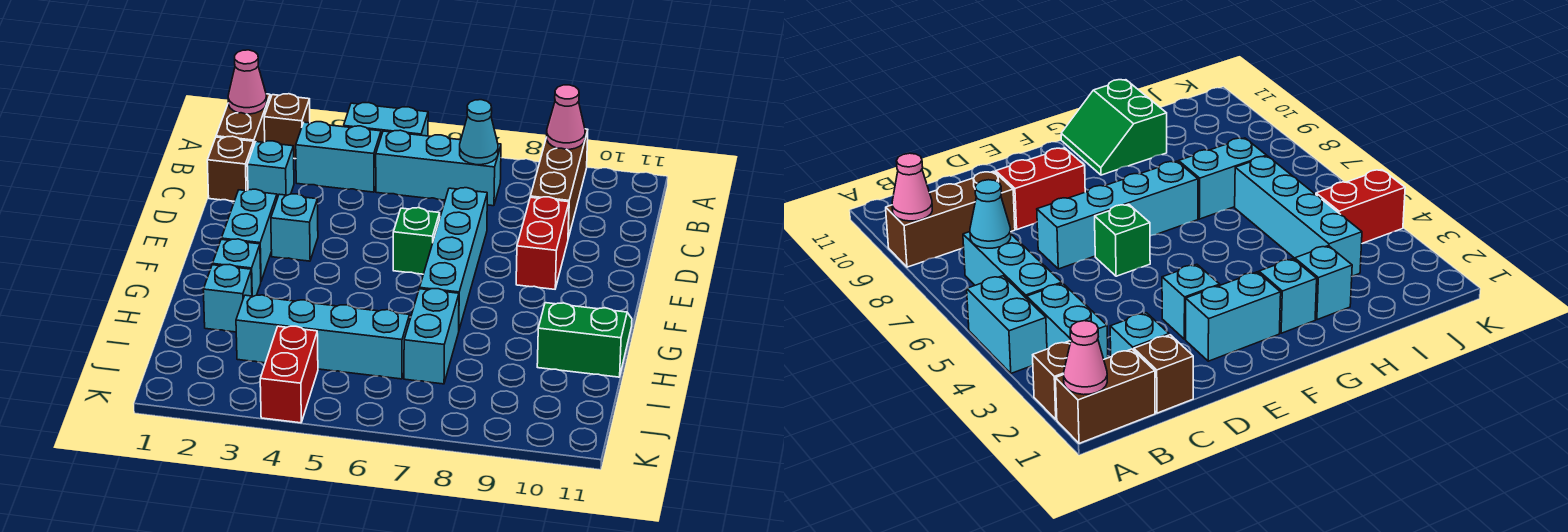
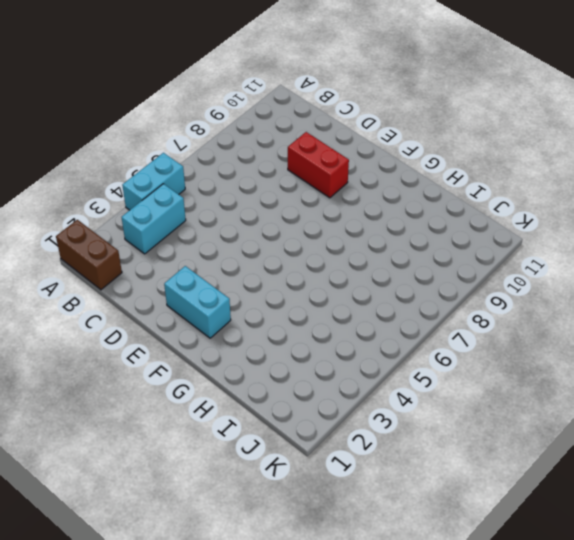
none -> brown brick A2 level 1
none -> brown brick A9:C9 level 1
none -> cyan brick B5:B7 level 1

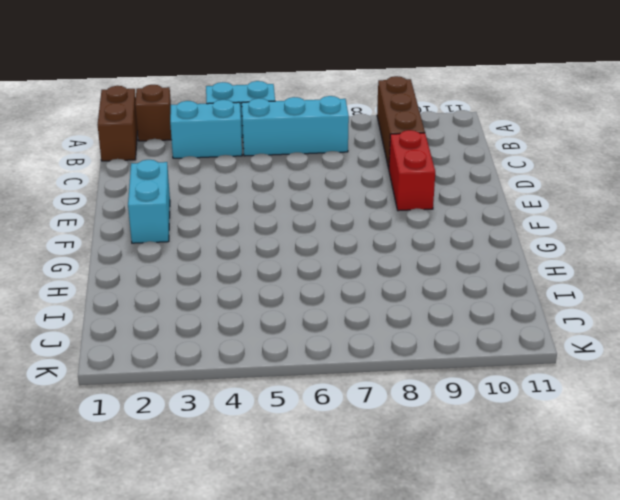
none -> brown brick C1 level 1
none -> cyan brick C2 level 1
none -> cyan brick D7:G7 level 1

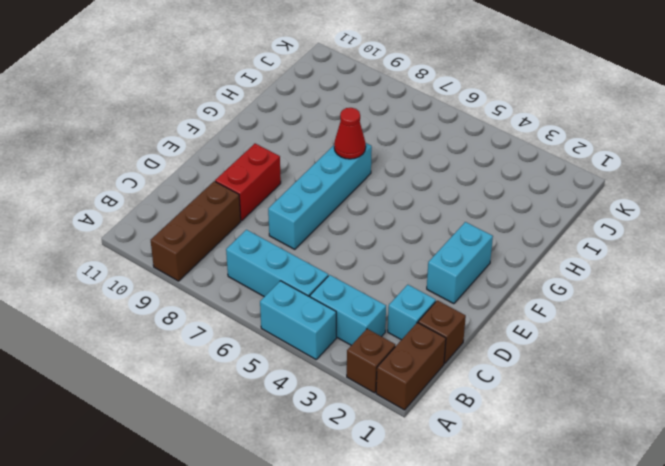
red cone G7 level 2 -> none
none -> cyan brick E3 level 1
none -> green brick E6 level 1
none -> cyan brick G2 level 1

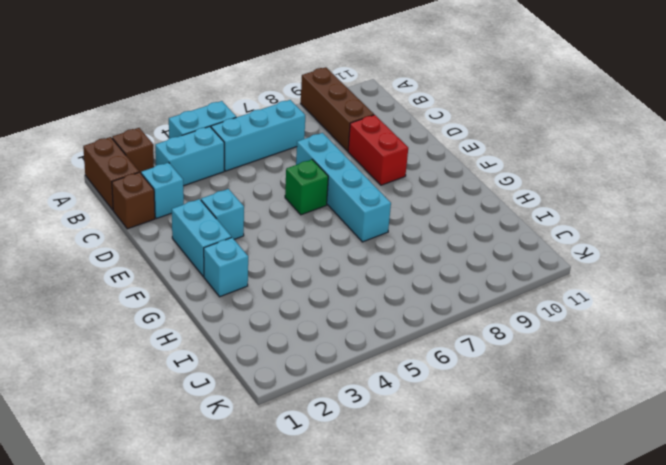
none -> green slope G10:H11 level 1 top H
none -> cyan brick H2 level 1
none -> cyan brick H7:I7 level 1

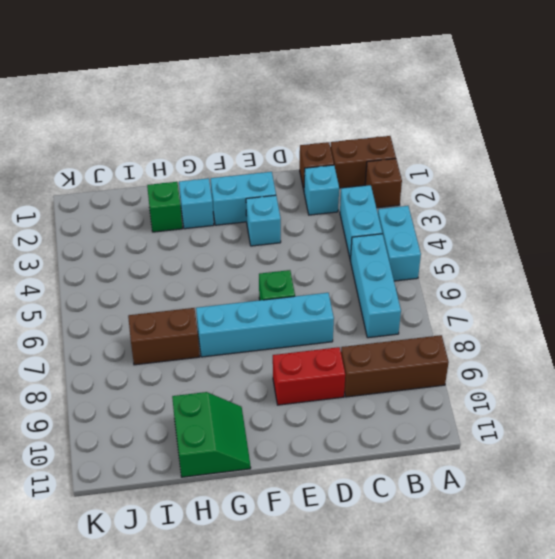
green brick H2 level 1 -> cyan brick H2 level 1
brown brick H7:I7 level 1 -> cyan brick H7:I7 level 1
none -> cyan brick I3:I6 level 1
none -> red brick J4:K4 level 1
none -> pink cone A1 level 2

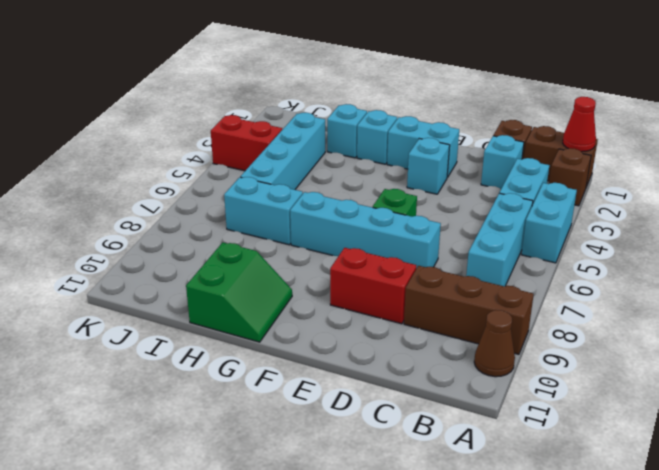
red cone A1 level 2 -> pink cone A1 level 2
brown cone A10 level 1 -> none
none -> pink cone A9 level 2
none -> cyan cone B7 level 2

